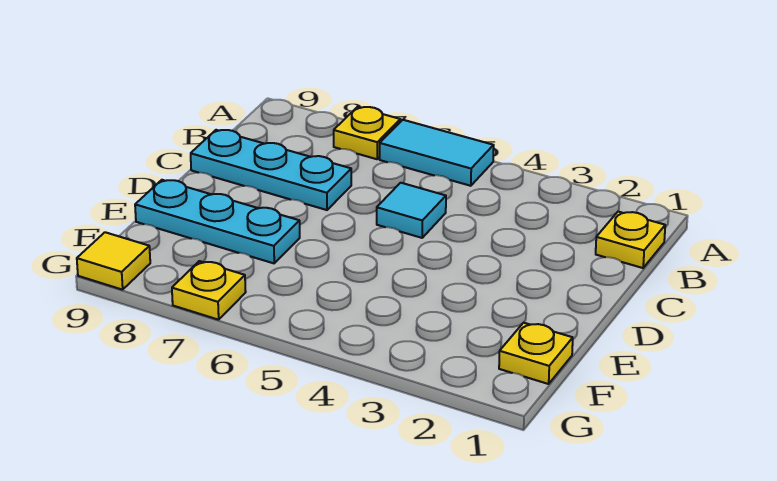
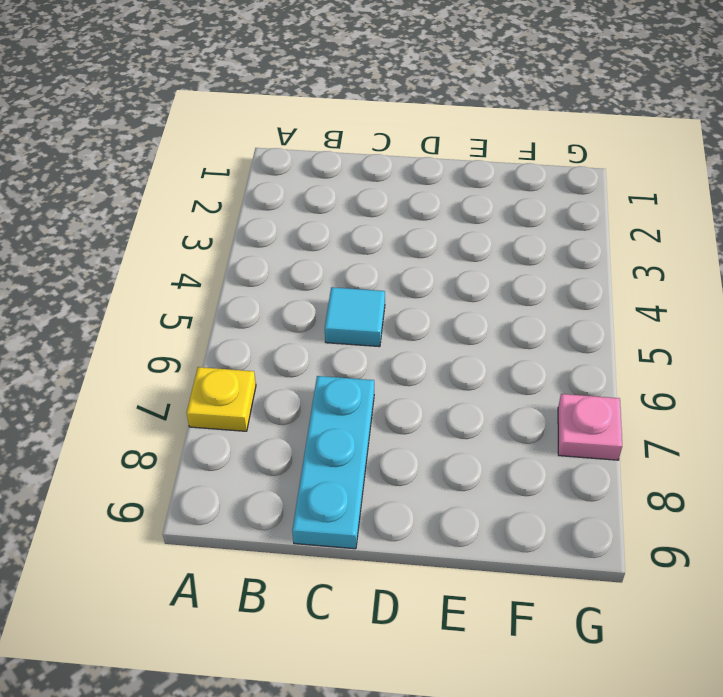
pink plate G7 level 1 -> yellow plate G7 level 1
none -> cyan tile A5:A6 level 1
none -> yellow plate B1 level 1

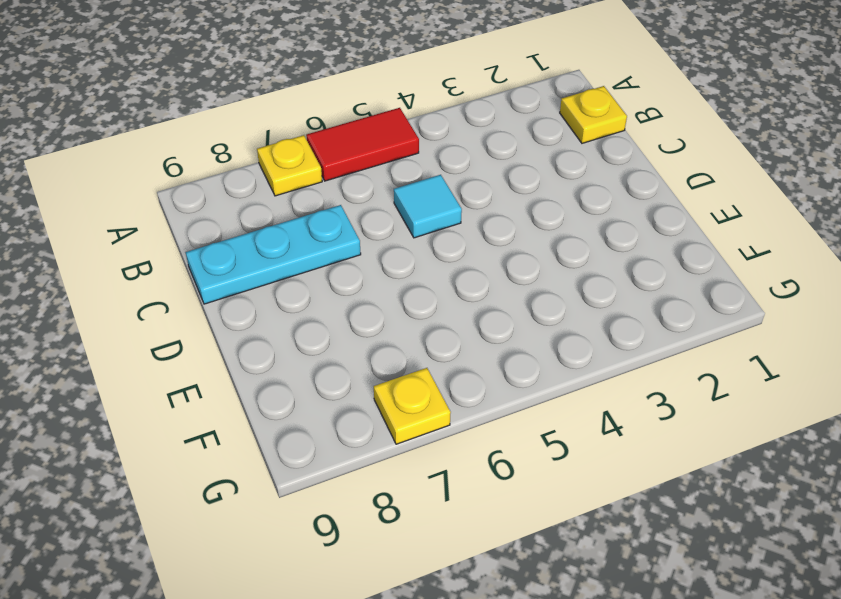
red tile A5:A6 level 1 -> cyan tile A5:A6 level 1
none -> cyan plate E7:E9 level 1
none -> yellow plate F1 level 1

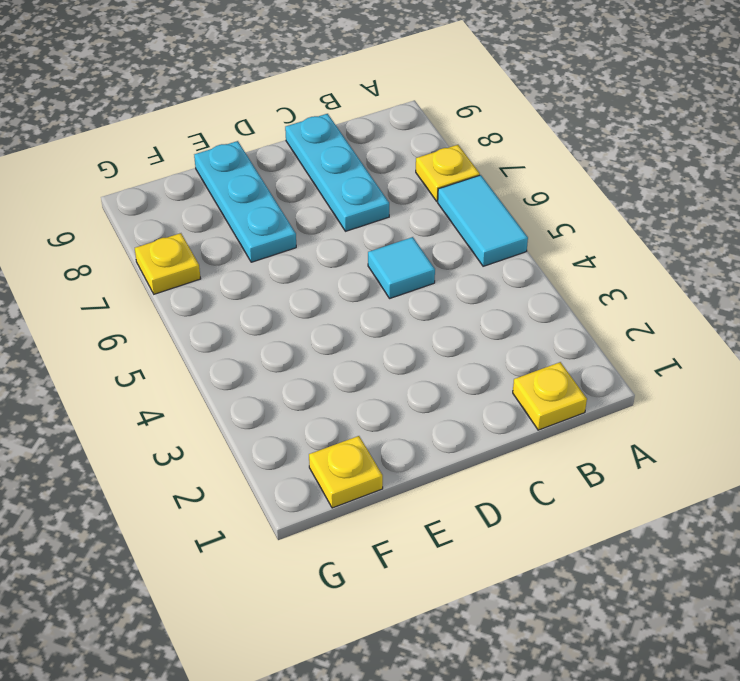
none -> yellow tile G9 level 1

